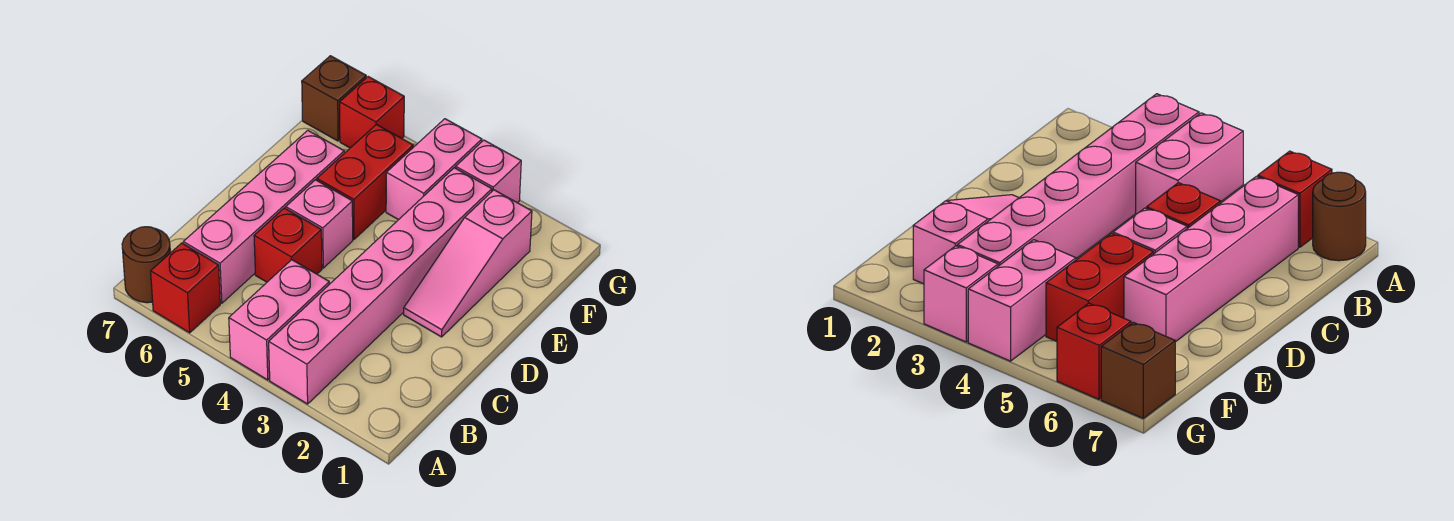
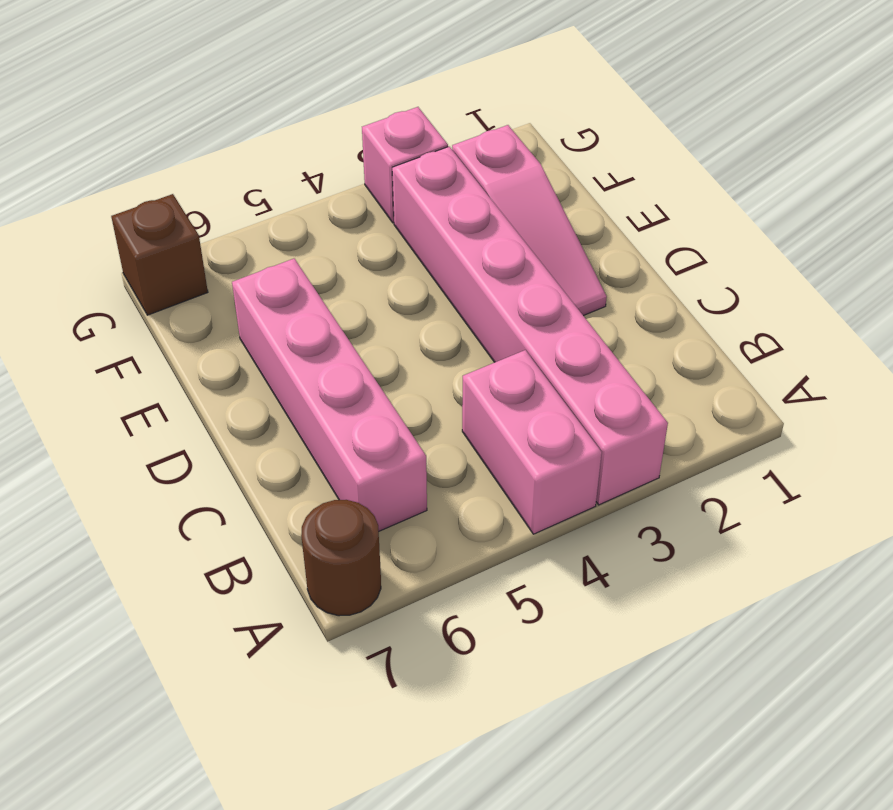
none -> red brick A6 level 1
none -> red brick C5 level 1
none -> pink brick D5 level 1

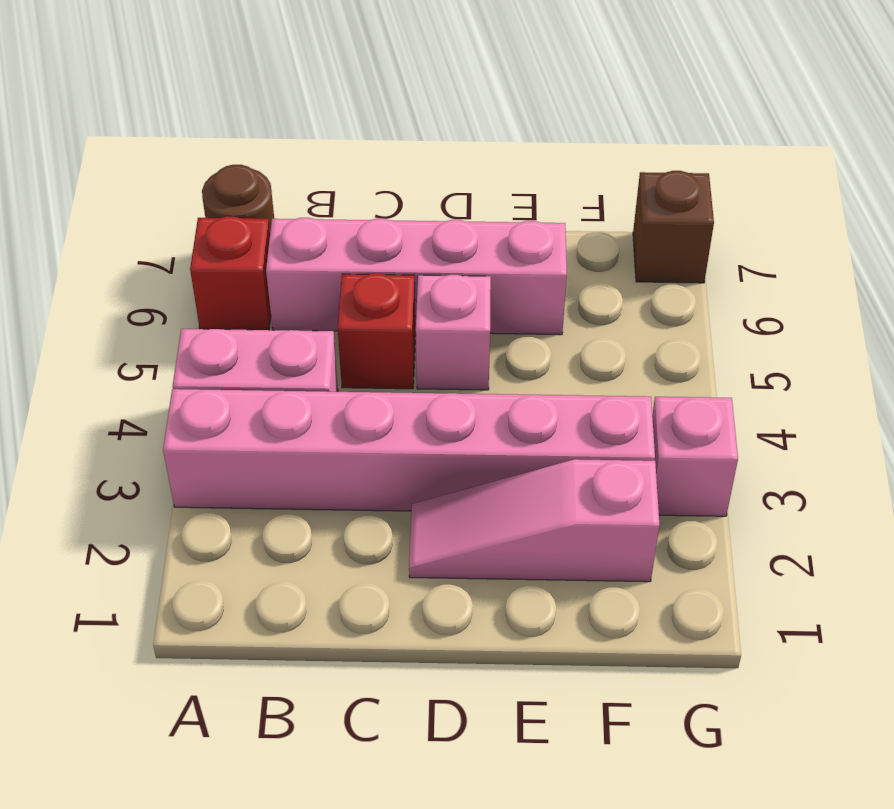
none -> red brick E5:F5 level 1
none -> pink brick F4:G4 level 1
none -> red brick G6 level 1

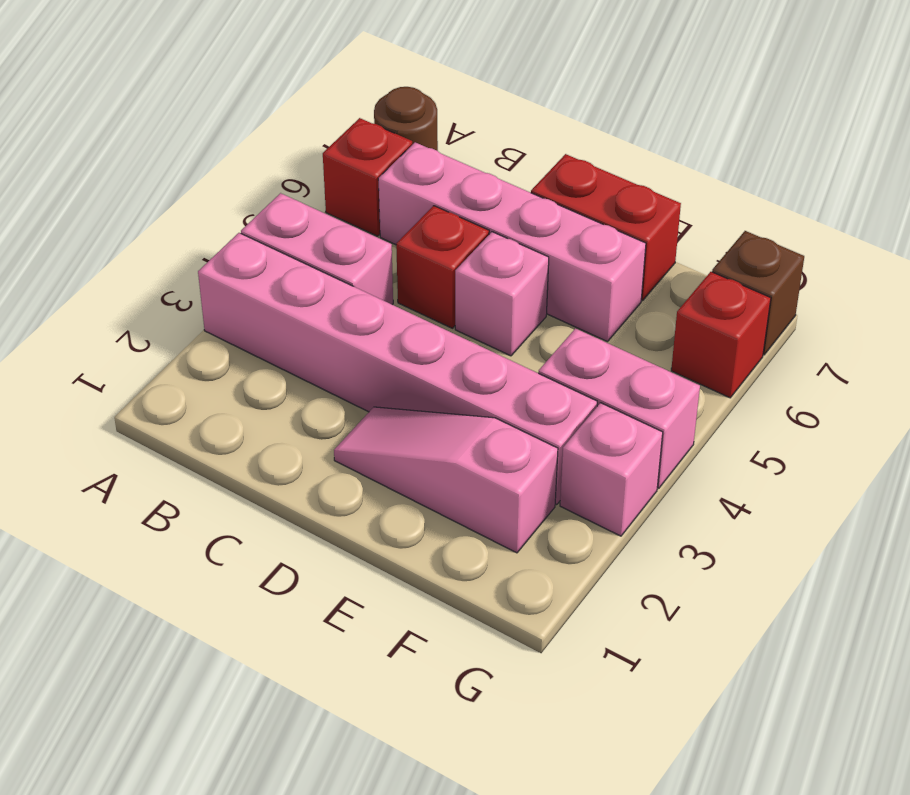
red brick D7:E7 level 1 -> red brick E5:F5 level 1

